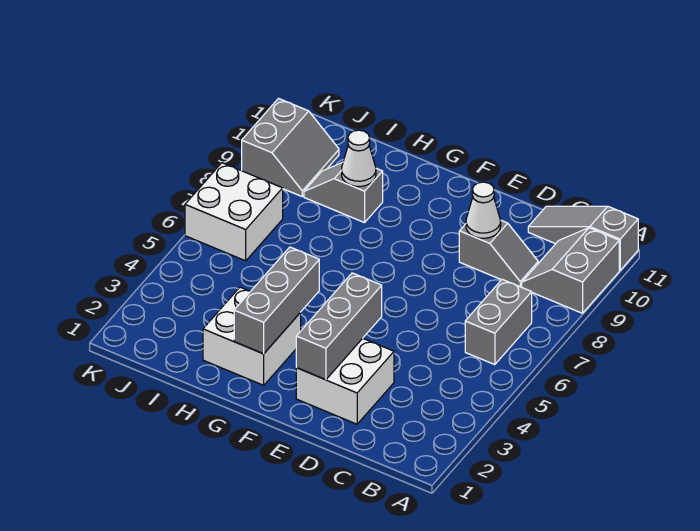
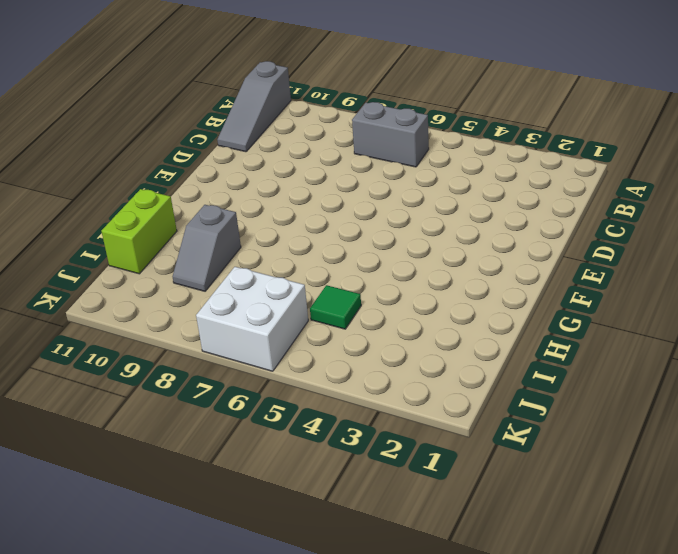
lime brick H11:I11 level 1 -> none
green tile I5 level 1 -> none
none -> grey slope A9:B10 level 1 top A
none -> grey slope C9:D9 level 1 top D
none -> white brick D2:E3 level 1

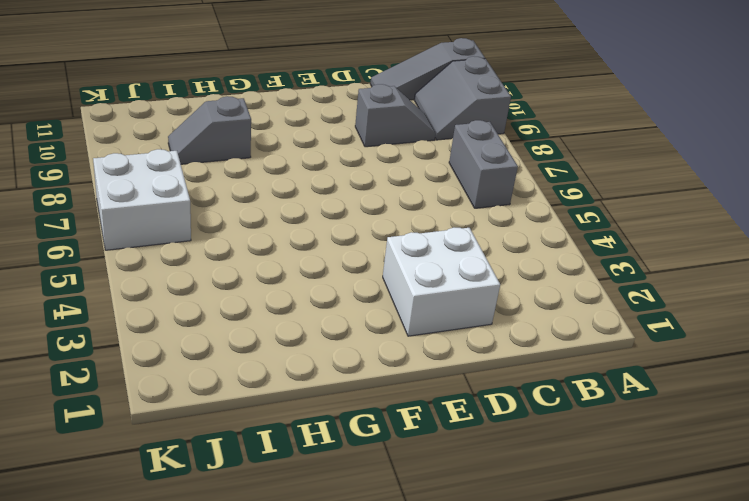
none -> white brick G2:H3 level 1
none -> grey slope J9:K10 level 1 top K
none -> white cone D9 level 2

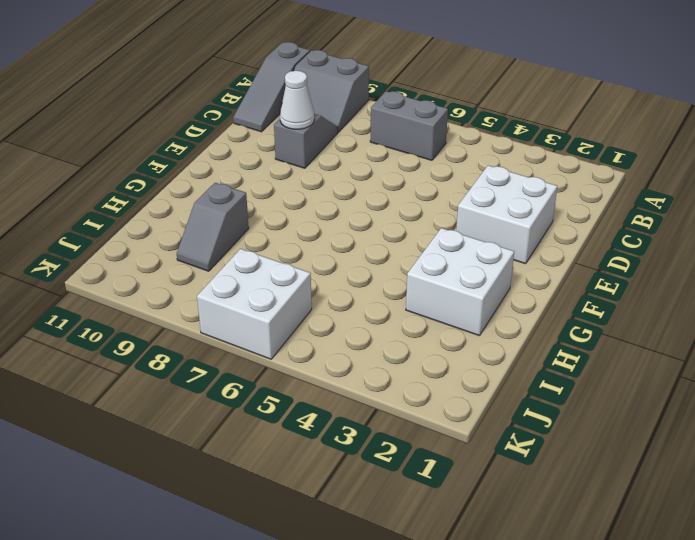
none -> grey slope J9:K10 level 1 top K
none -> grey brick E2:E4 level 2
none -> grey brick G2:G4 level 2

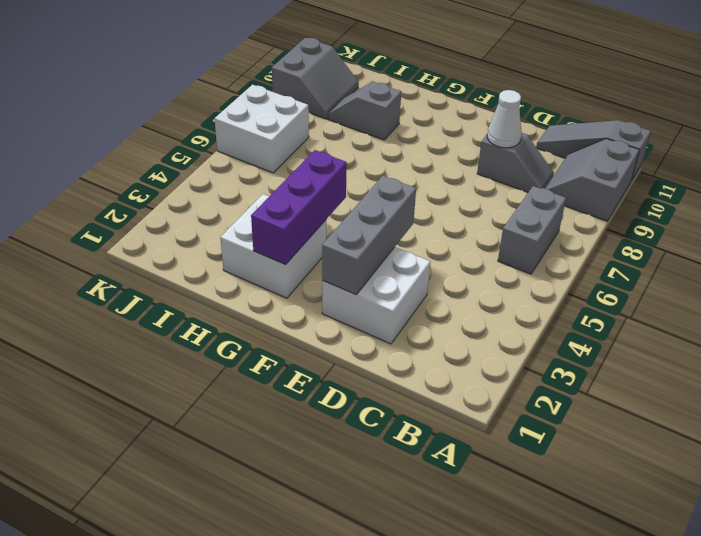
purple brick G2:G4 level 2 -> grey brick G2:G4 level 2
none -> white cone H9 level 2

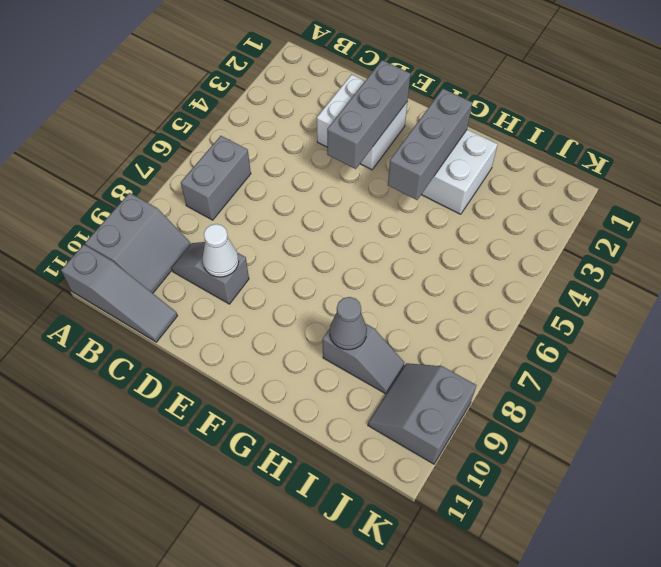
grey cone H9 level 2 -> white cone H9 level 2
none -> white brick J6:K7 level 1

